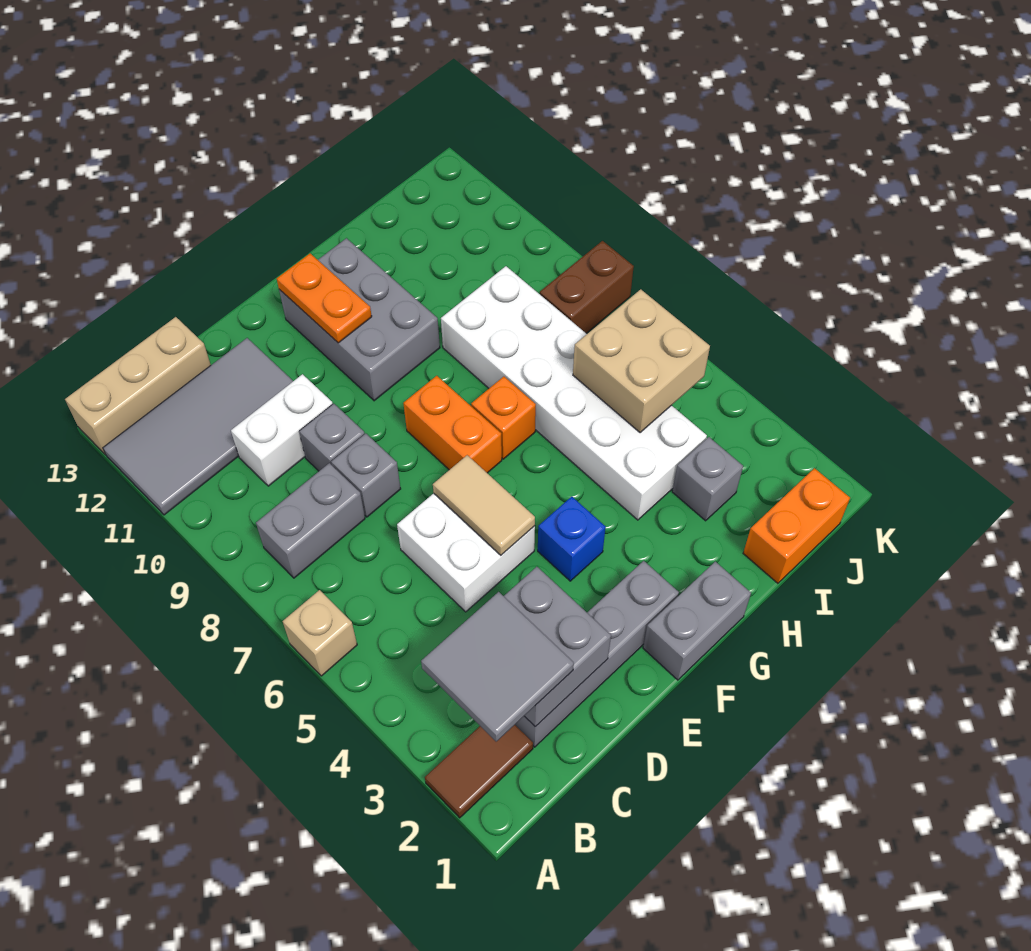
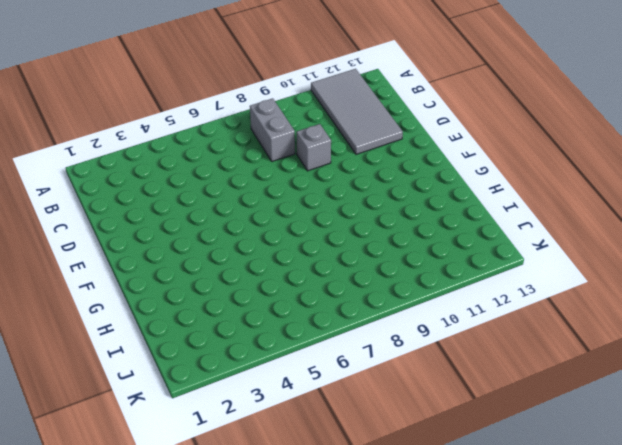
none -> brown tile A2:B2 level 1
none -> tan brick A6 level 1
none -> tan brick A13:C13 level 1

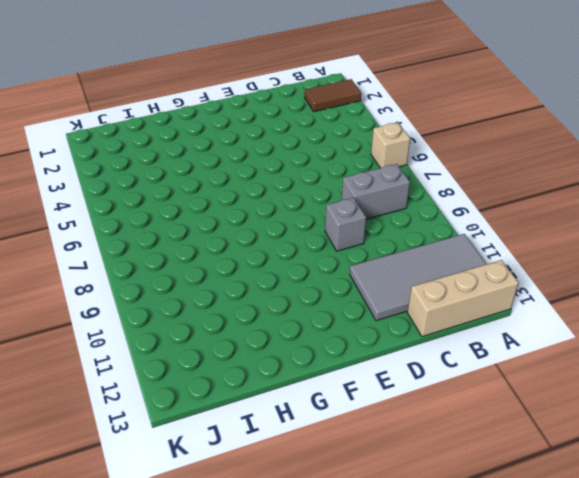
none -> grey brick C2:F2 level 1
none -> white brick C10:D10 level 1
none -> white brick D5:E6 level 1

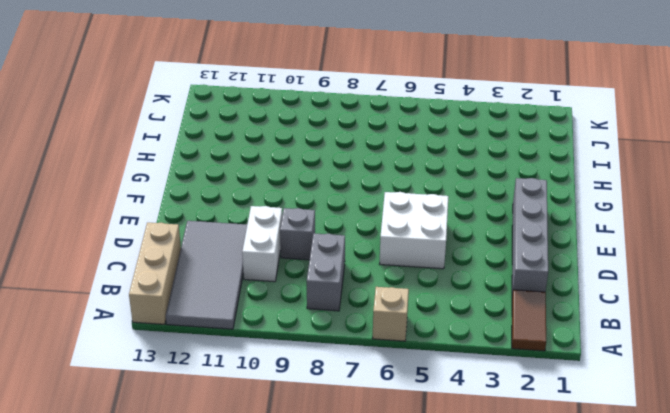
none -> grey brick D8 level 1
none -> grey brick F1:G1 level 1
none -> blue brick F4 level 1

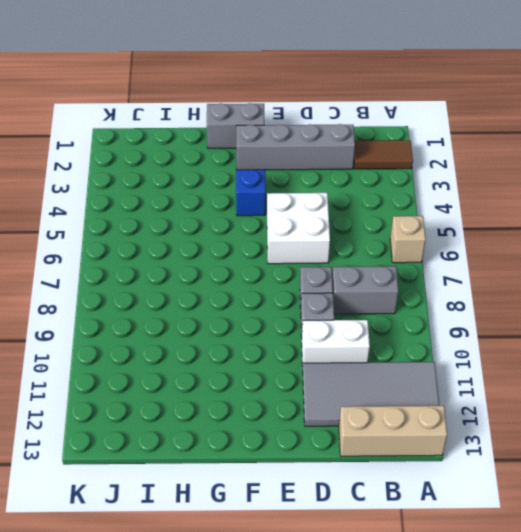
none -> orange brick F7:F8 level 1
none -> grey brick F10:G12 level 1
none -> orange brick G7 level 1

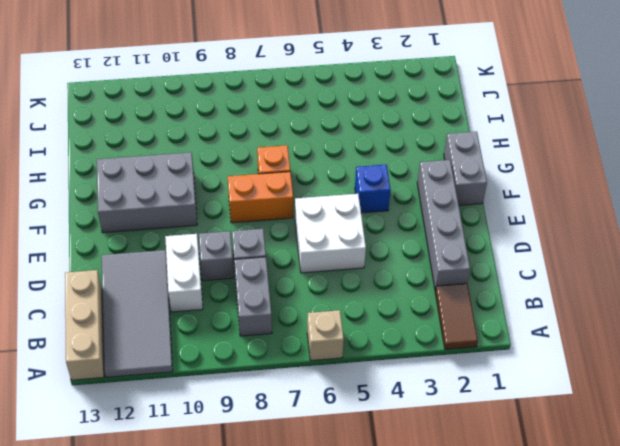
none -> white brick H4:I9 level 1
none -> orange brick I1:J1 level 1
none -> grey brick I3 level 1

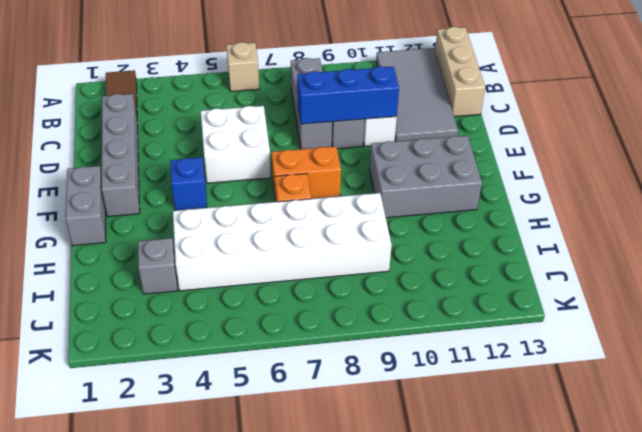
blue brick D8:D10 level 2 -> none
none -> orange brick I1:J1 level 1
none -> brown brick J8:K8 level 1
none -> grey brick C2:D3 level 2

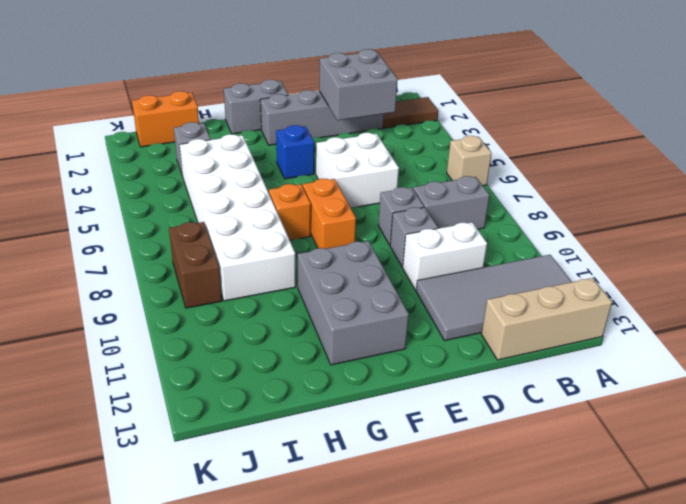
brown brick J8:J9 level 1 -> brown brick J8:K8 level 1
none -> tan tile E5:E6 level 2
none -> orange plate F11:F12 level 2
none -> tan brick I5:J6 level 2

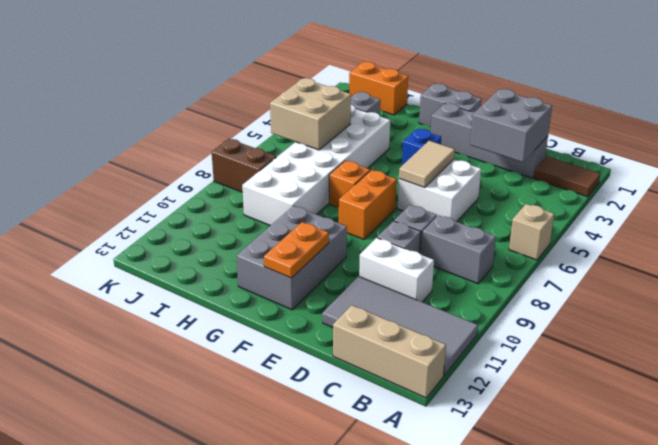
none -> grey tile B2:C3 level 3

